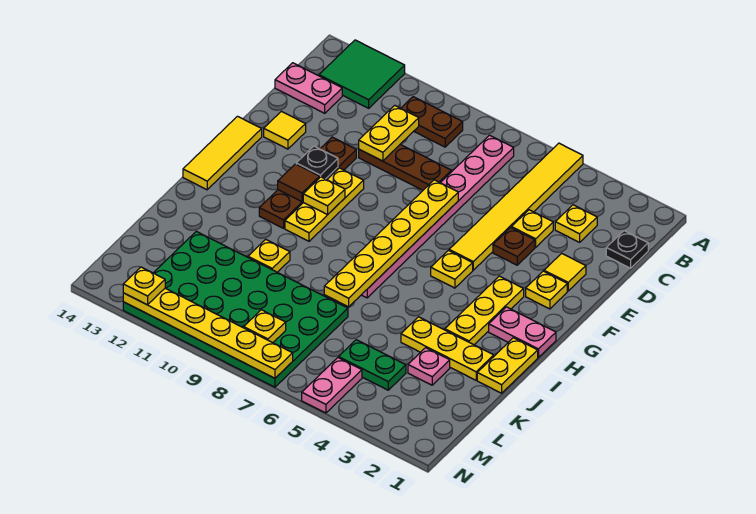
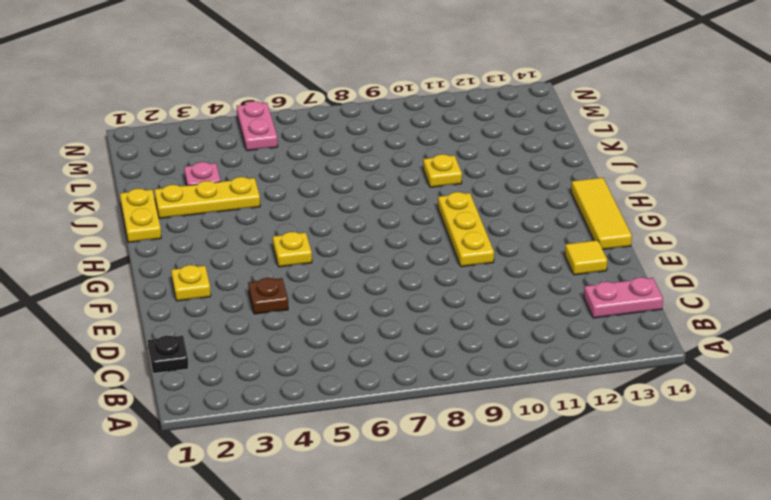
none -> yellow tile A5:F5 level 1
none -> green tile A12:B13 level 1
none -> pink plate B7:I7 level 1
none -> brown plate B9:B10 level 1

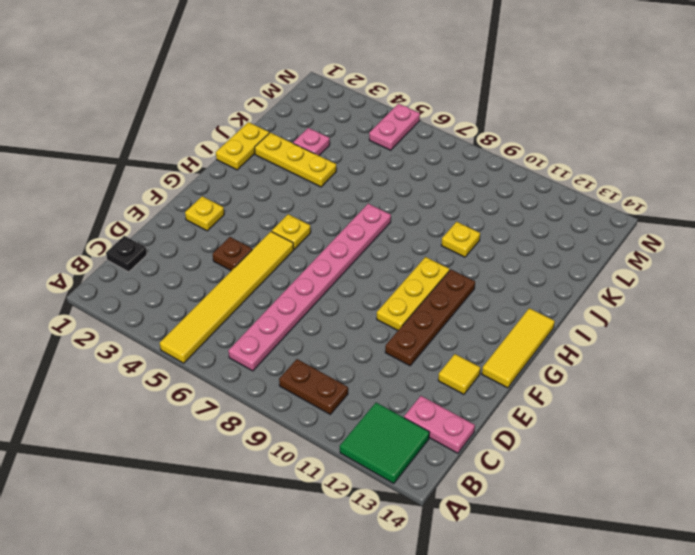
none -> yellow plate C3 level 1
none -> yellow plate D4 level 1
none -> brown plate D8:D10 level 1
none -> yellow tile E2 level 1

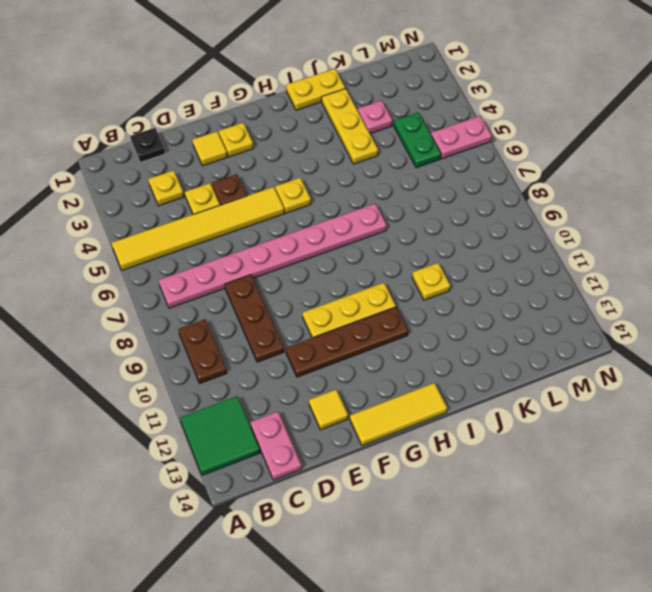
none -> yellow plate G3:I3 level 1
none -> pink plate H1:H2 level 1
none -> green plate K7:N12 level 1
none -> yellow plate C10:D10 level 2

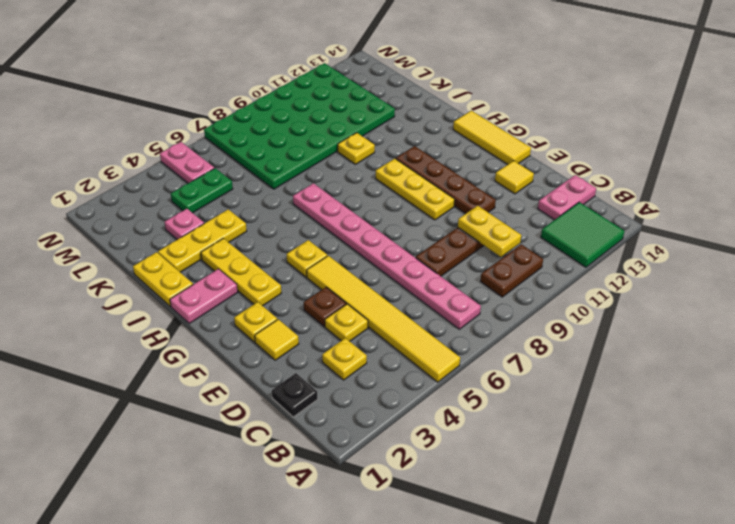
none -> yellow plate E7:J7 level 2
none -> black plate F11 level 2
none -> yellow plate G10 level 2
none -> brown tile G11 level 2

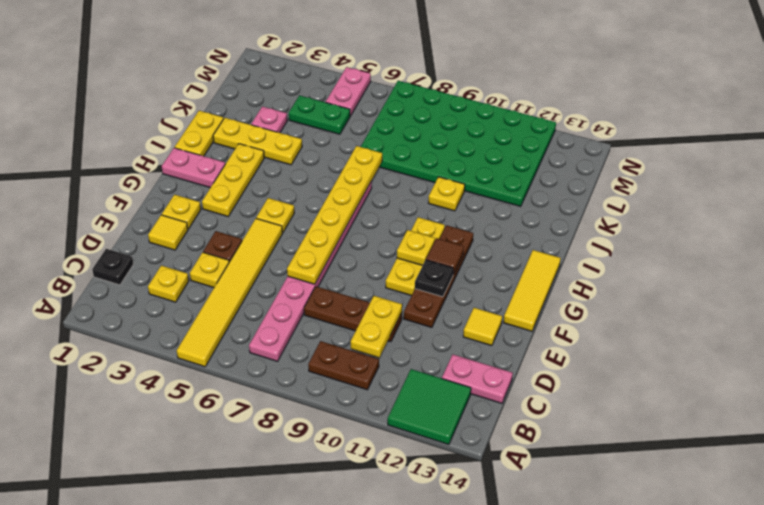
none -> yellow plate M8 level 2
none -> yellow plate N7:N12 level 2
none -> yellow plate N12 level 3

